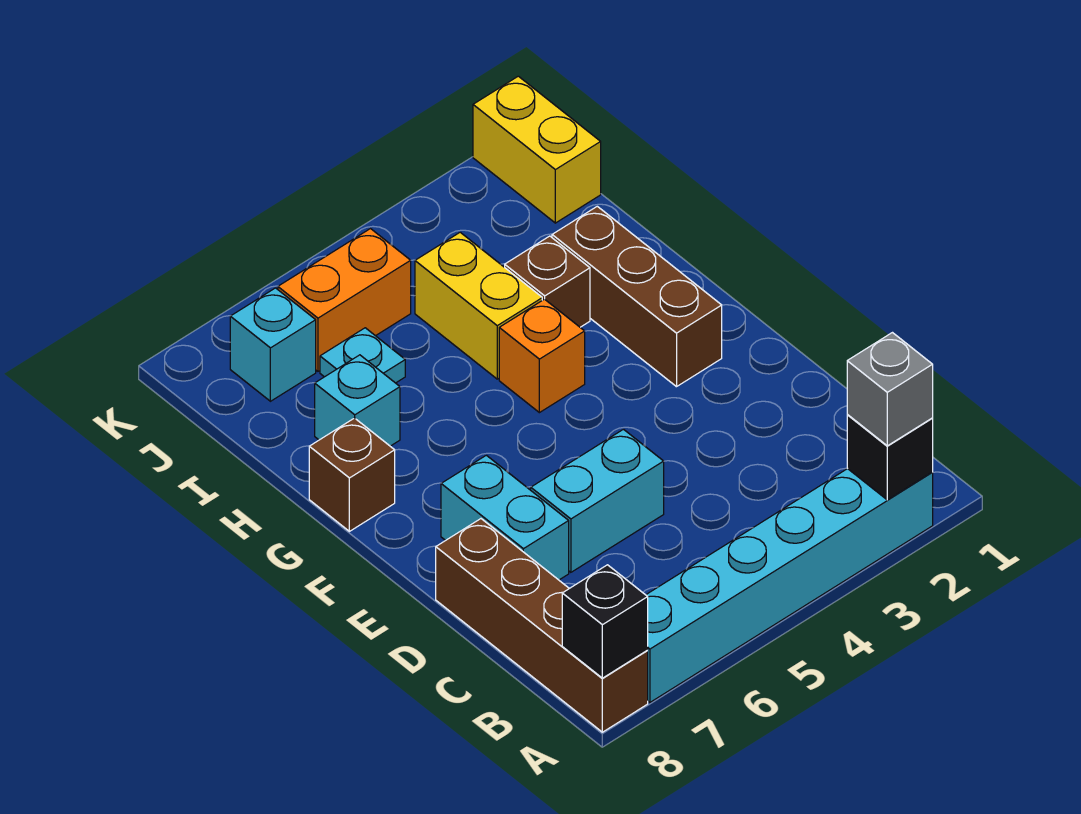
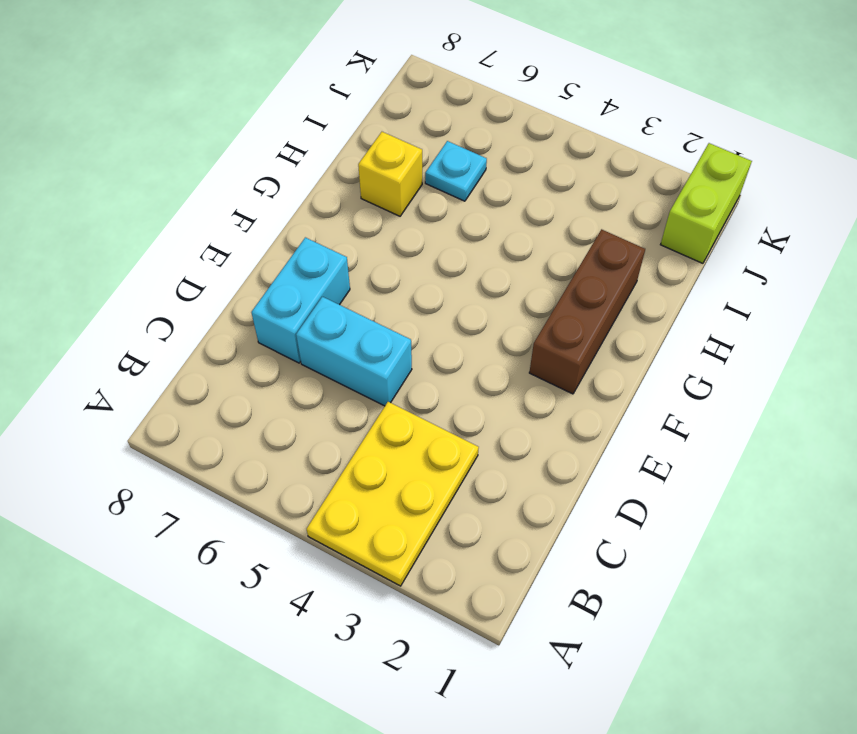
yellow plate A3:C4 level 1 -> cyan brick A2:A7 level 1
yellow brick H7 level 1 -> cyan brick H7 level 1
lime brick J1:K1 level 1 -> yellow brick J1:K1 level 1
none -> brown brick A8:D8 level 1
none -> orange brick G4 level 1
none -> brown brick G8 level 1

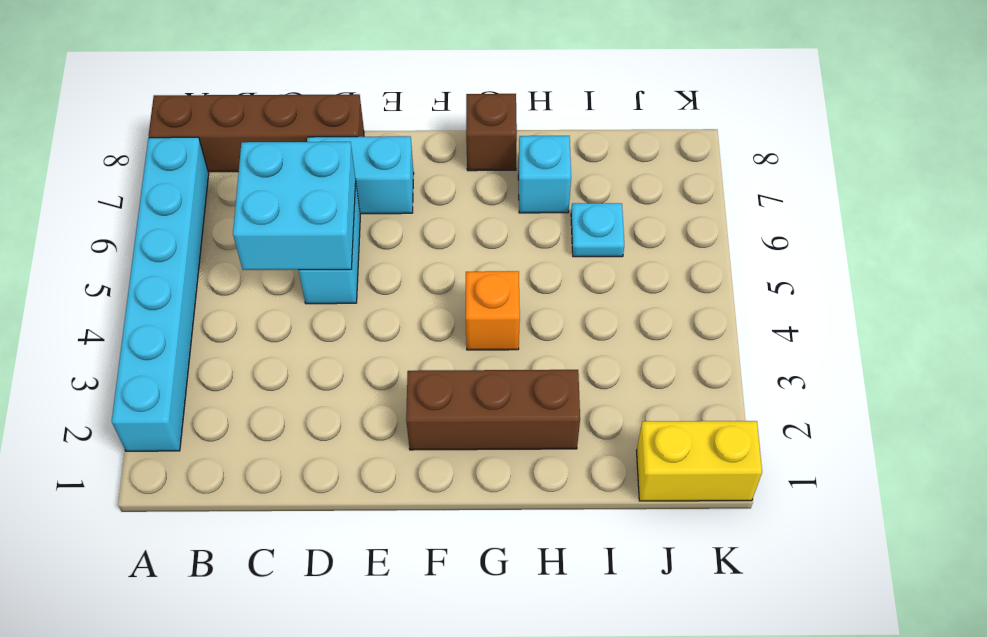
cyan brick C5:D6 level 2 -> none
none -> brown brick H3 level 1
none -> yellow brick H4:I4 level 1
none -> orange brick J5:J6 level 1

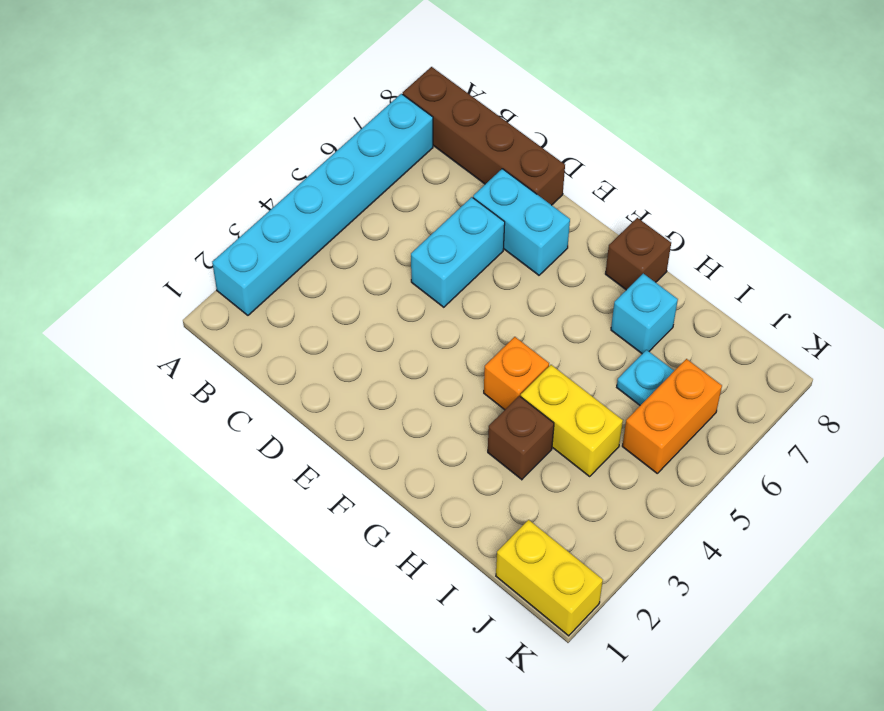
none -> brown brick F2:H2 level 1
none -> cyan brick J7 level 1
none -> black brick A2 level 2

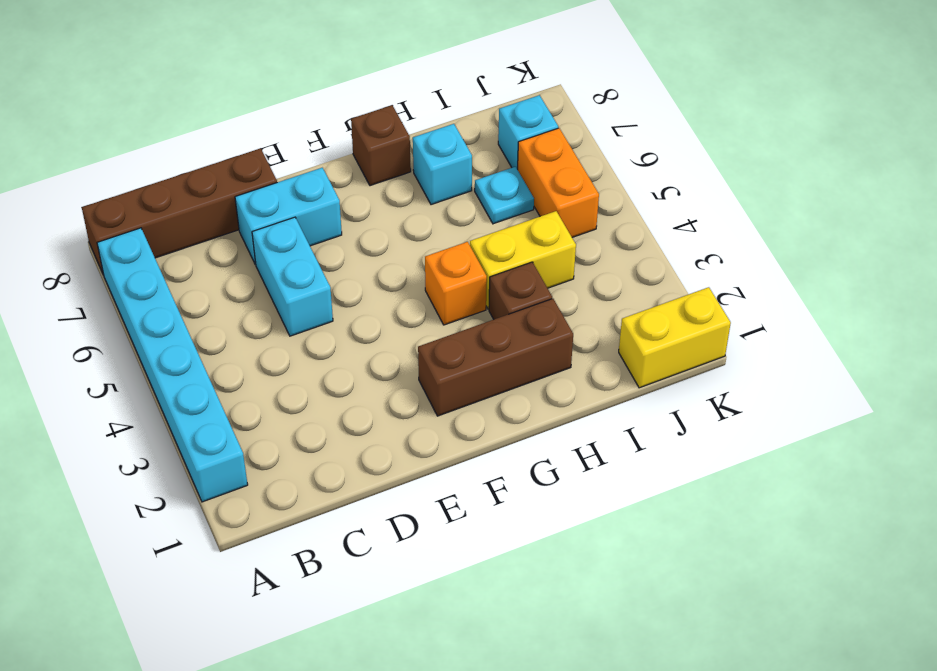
none -> black brick A2 level 2
none -> black brick A8 level 2
none -> grey brick A2 level 3

